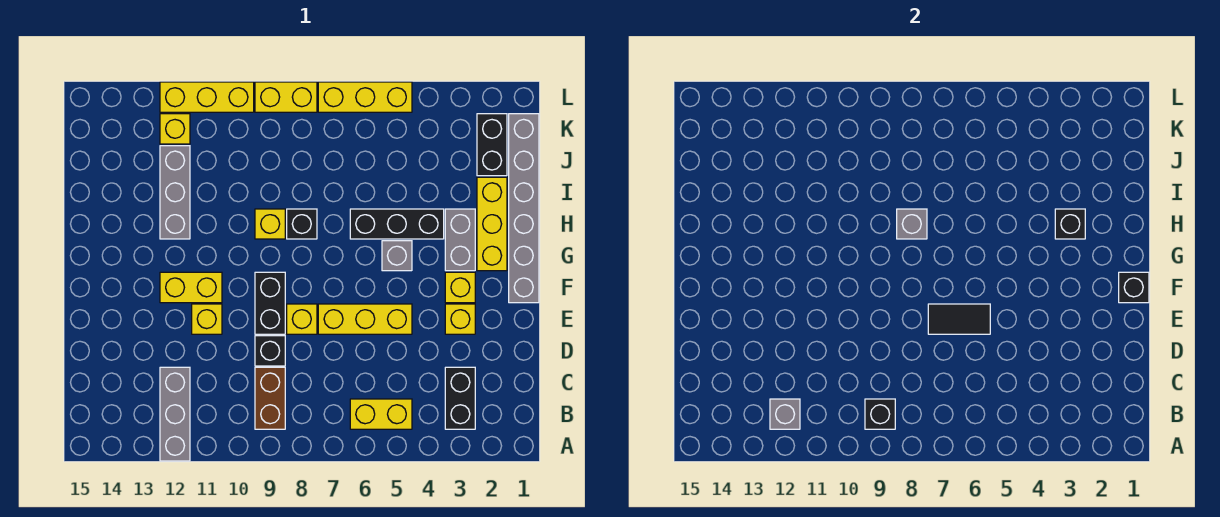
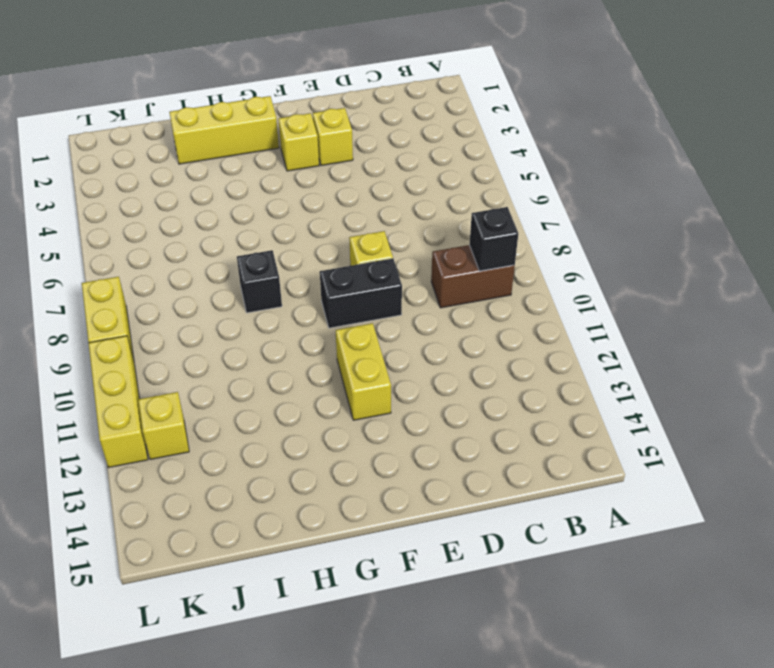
none -> grey brick A12:C12 level 1
none -> black brick B3:C3 level 1
none -> yellow brick B5:B6 level 1
none -> black brick D9 level 1

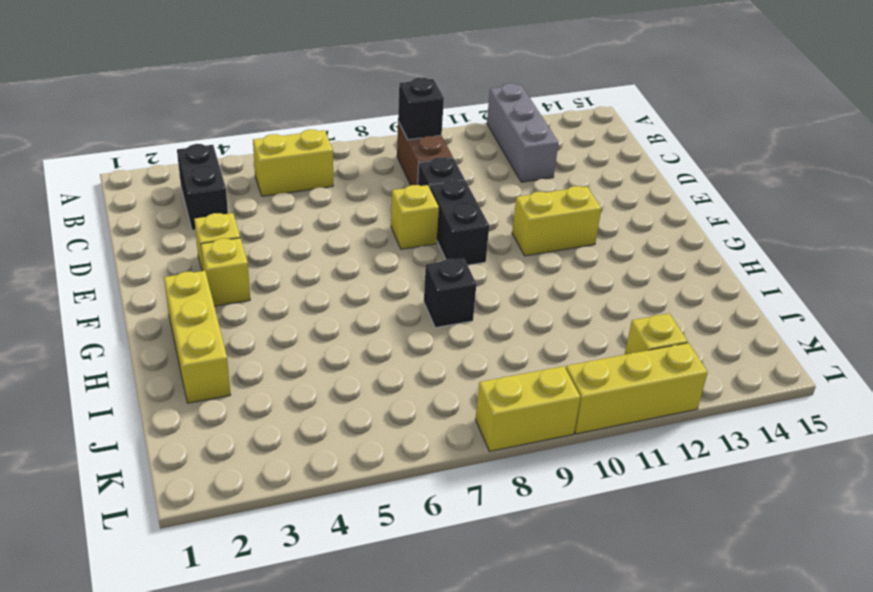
none -> yellow brick E5:E7 level 1
none -> yellow brick E11 level 1
none -> grey brick F1:K1 level 1
none -> grey brick G3:H3 level 1

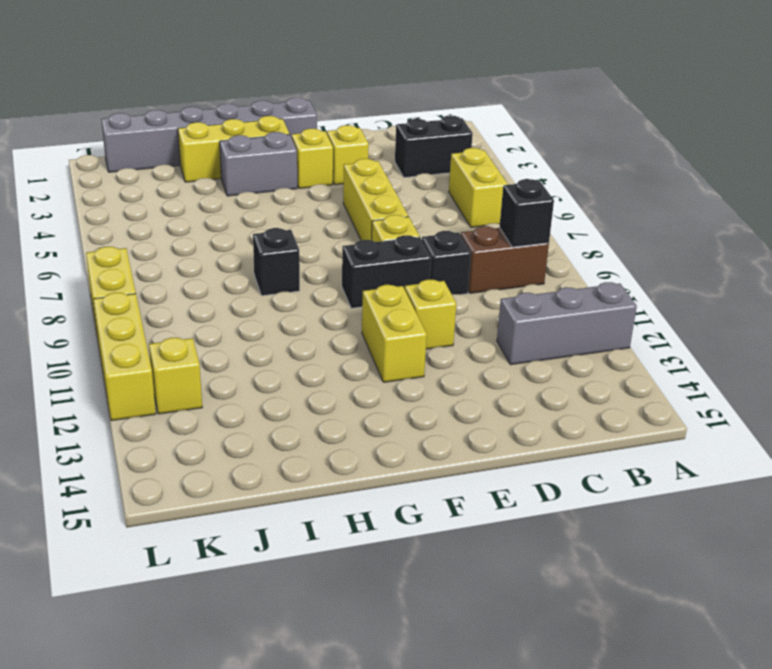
none -> grey brick G5 level 1
none -> black brick H4:H6 level 1
none -> yellow brick H9 level 1
none -> grey brick H12:J12 level 1

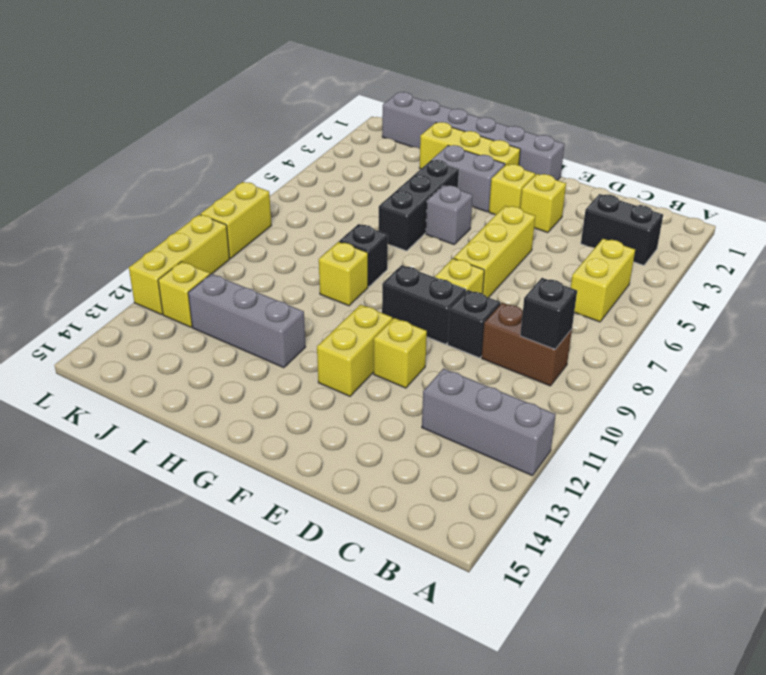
none -> black brick J2:K2 level 1
none -> yellow brick L5:L7 level 1
none -> grey brick B12 level 2
none -> black tile E6:E7 level 2

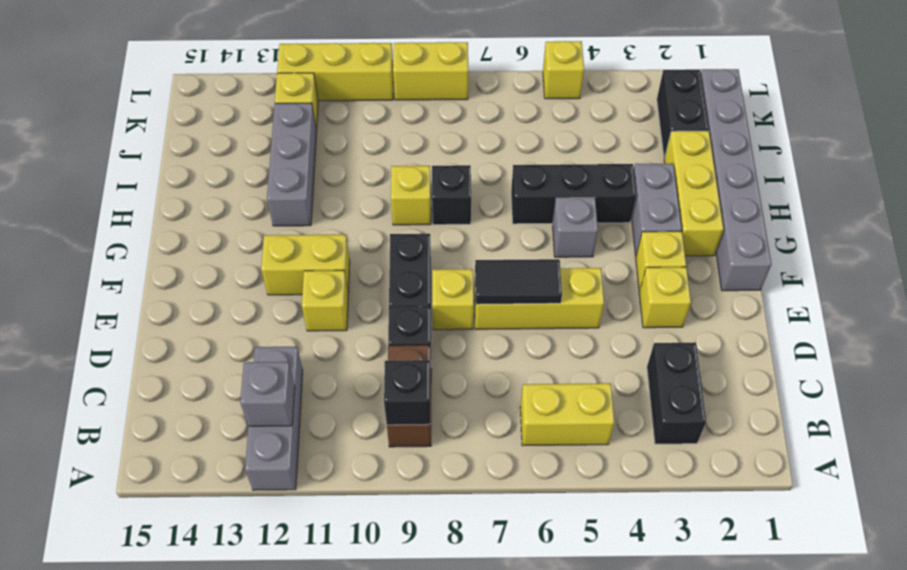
yellow brick L5 level 1 -> yellow brick L5:L7 level 1
none -> black brick F1 level 2
none -> black brick H3 level 2
none -> grey brick H8 level 2

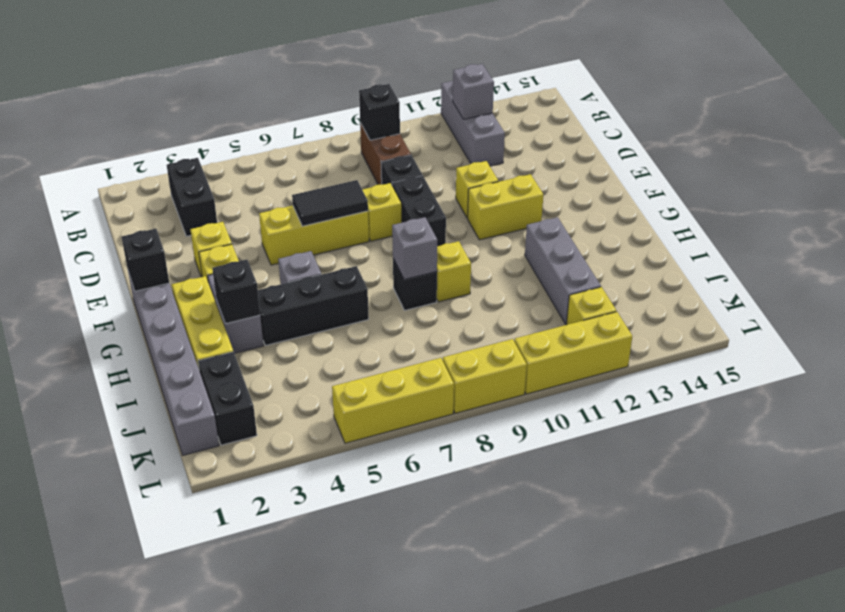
none -> yellow brick B5:B6 level 1

